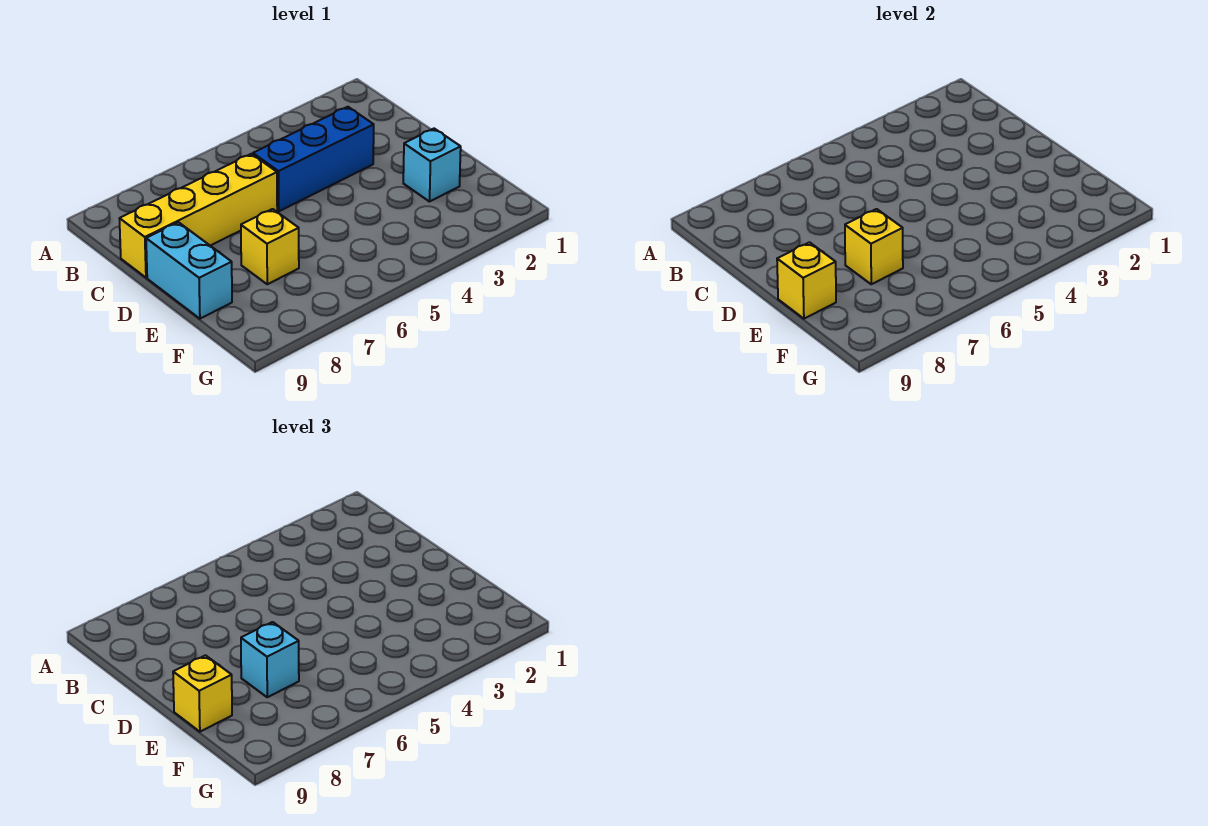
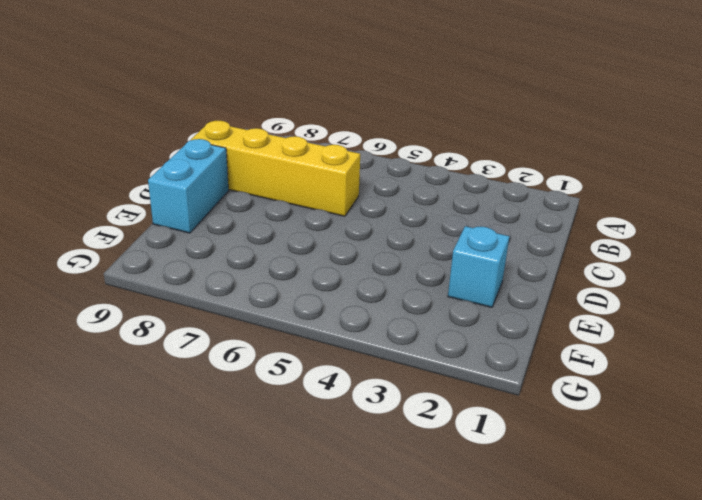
none -> blue brick C3:C5 level 1
none -> yellow brick E7 level 1

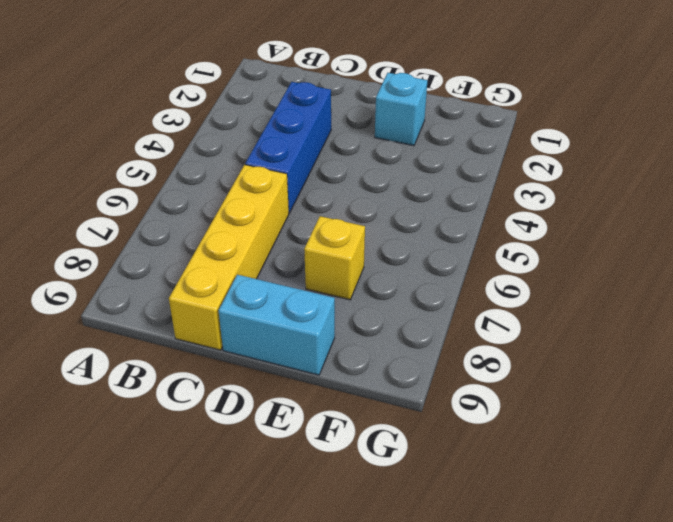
none -> yellow brick E7 level 2
none -> yellow brick E9 level 2

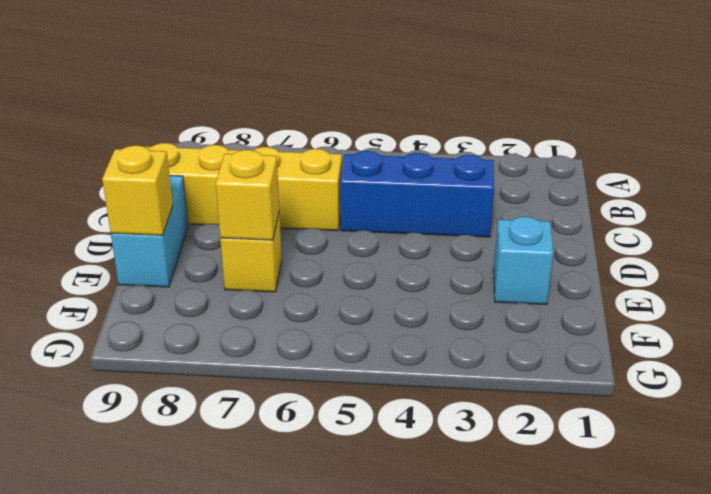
none -> cyan brick E7 level 3
none -> yellow brick E9 level 3

